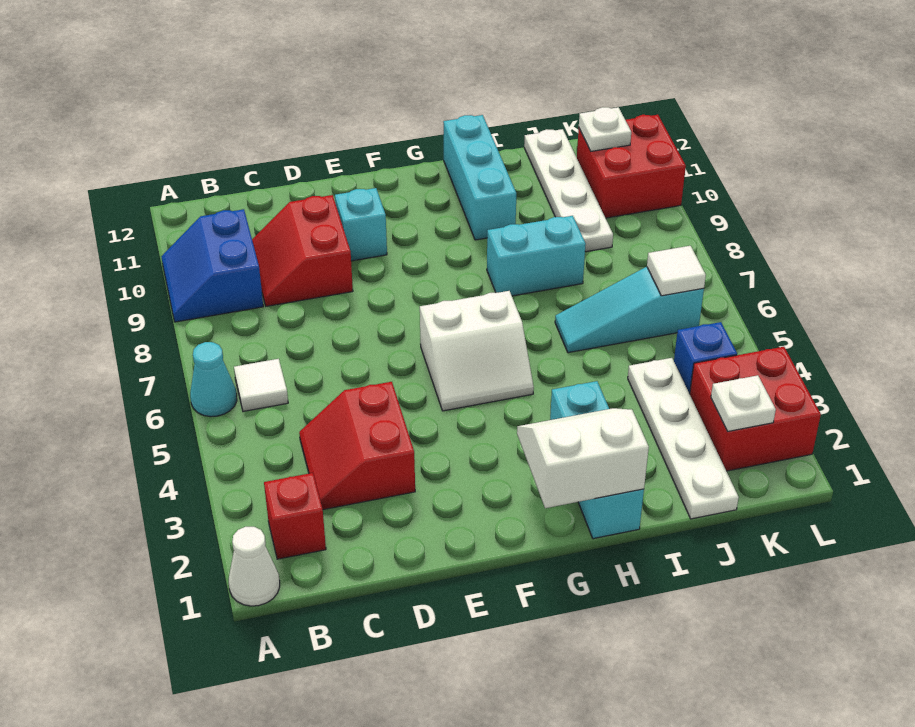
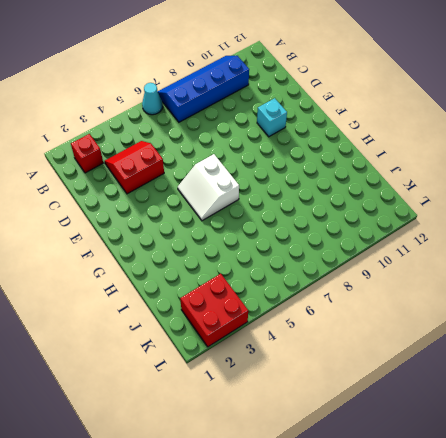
blue slope A7:B10 level 1 top B -> blue slope A9:B10 level 1 top B
none -> white cone A1 level 1
none -> white tile B6 level 1
none -> red slope C9:D10 level 1 top D

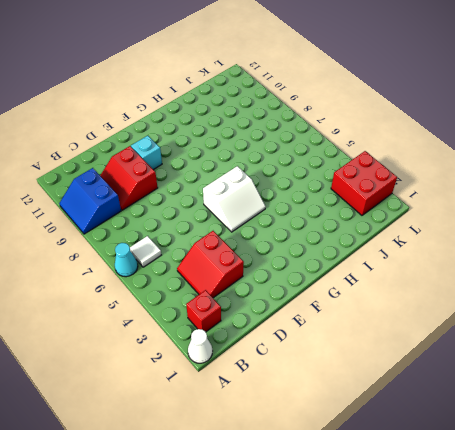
none -> cyan brick H1:H3 level 1
none -> cyan brick H8:I8 level 1
none -> cyan brick H10:H12 level 1

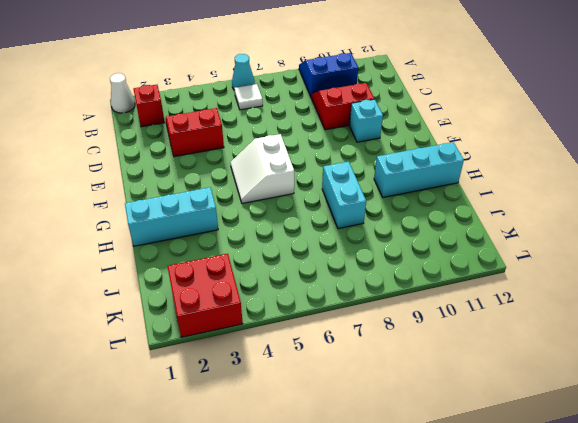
none -> cyan slope I6:K6 level 1 top K
none -> white plate J1:J4 level 1
none -> white plate J9:J12 level 1

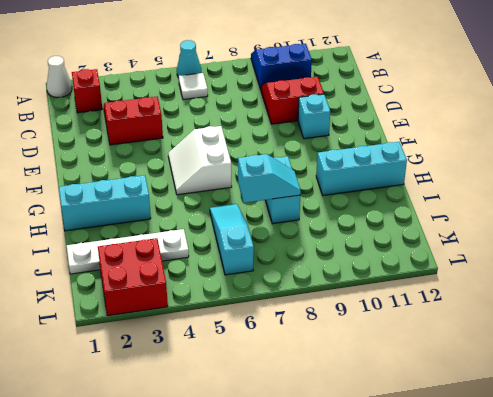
cyan slope I7:I8 level 2 top 7 -> none
none -> white plate J9:J12 level 1
none -> blue brick K4 level 1
none -> red brick K10:L11 level 1

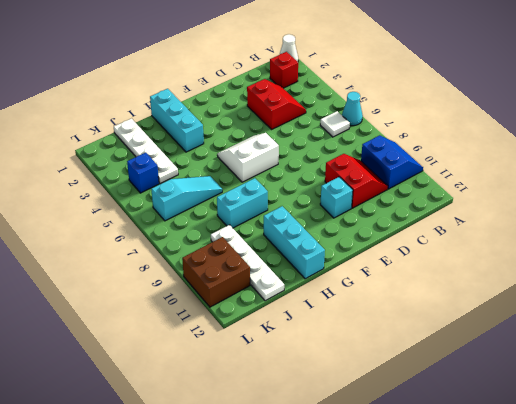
brown brick K10:L11 level 1 -> red brick K10:L11 level 1
none -> red brick K2:L3 level 1
none -> white slope G1:H2 level 2 top 1
none -> white plate K2 level 2

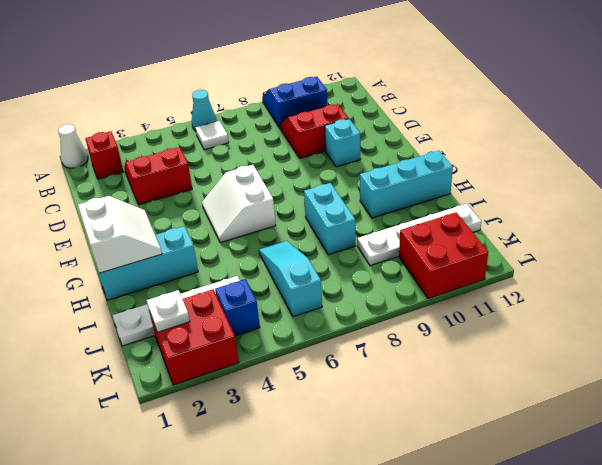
none -> white tile K6 level 2
none -> white plate K11 level 2

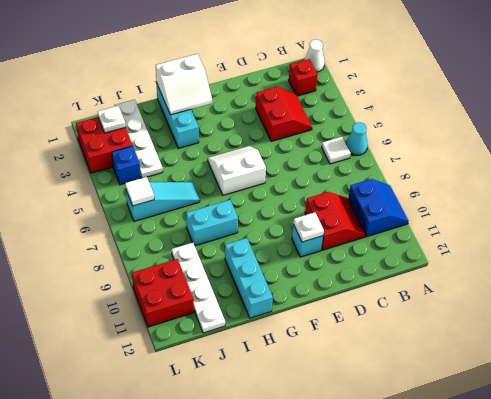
white plate E10 level 2 -> white plate K11 level 2

